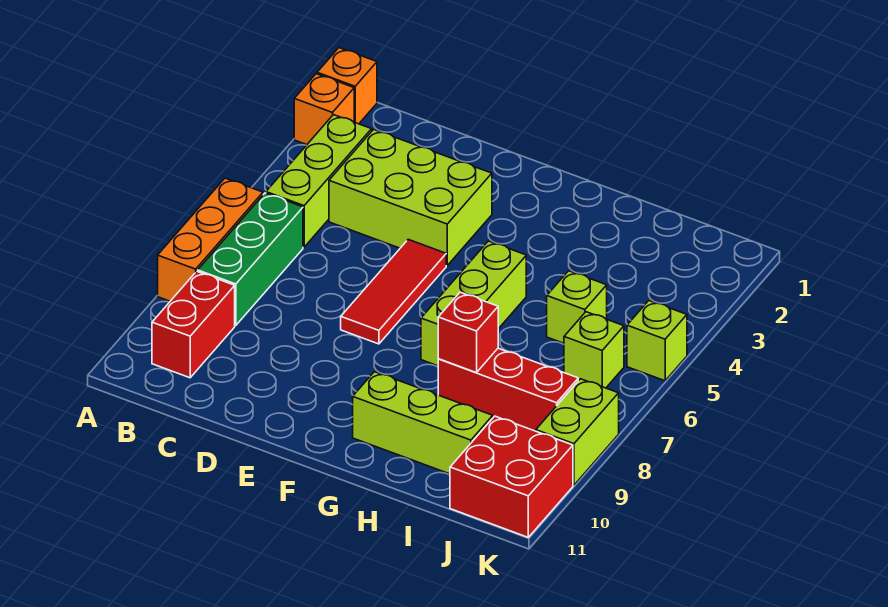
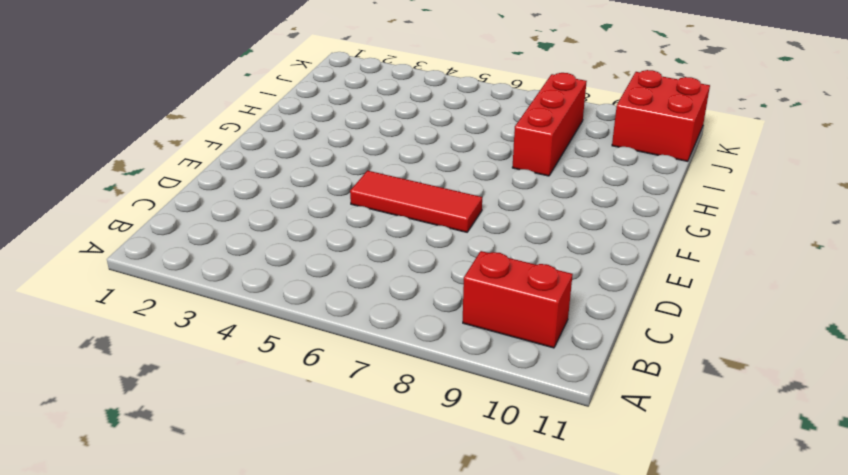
none -> orange brick A1 level 1
none -> orange brick A2 level 1
none -> orange brick A6:A8 level 1

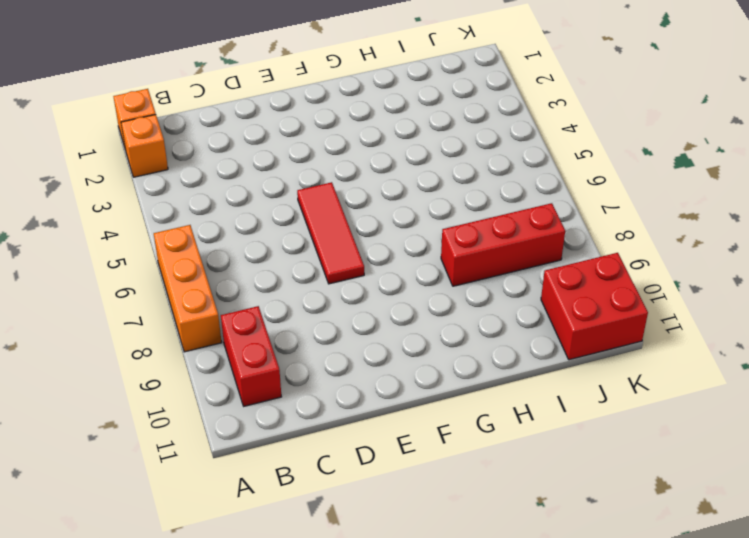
none -> lime brick B3:B5 level 1
none -> green brick B6:B8 level 1
none -> lime brick C3:E4 level 1

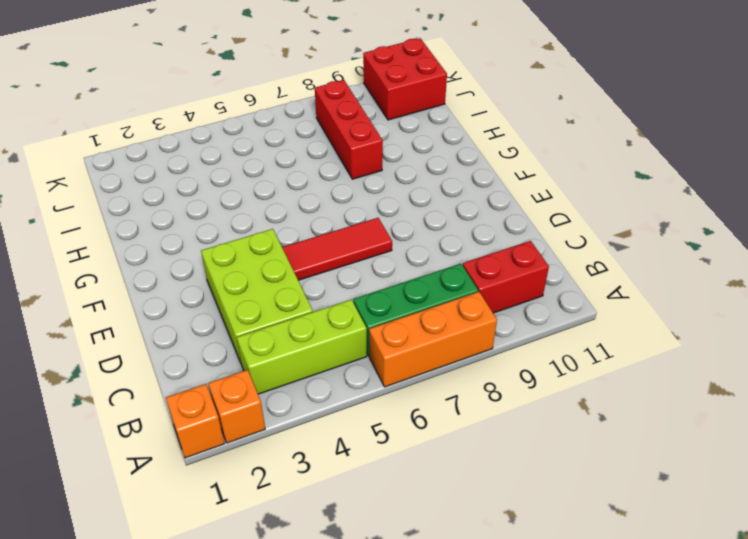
none -> lime brick G5:G7 level 1
none -> lime brick G10:I10 level 1
none -> lime brick I5 level 1

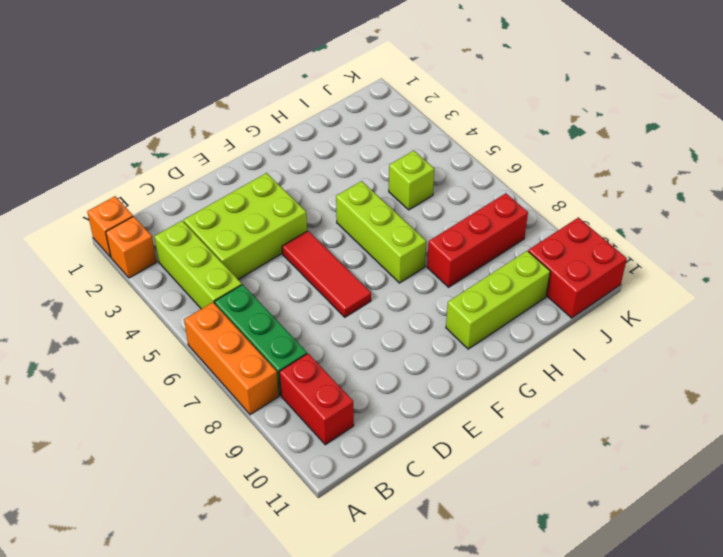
none -> lime brick J6 level 1
none -> lime brick K5 level 1
none -> lime brick K8:K9 level 1

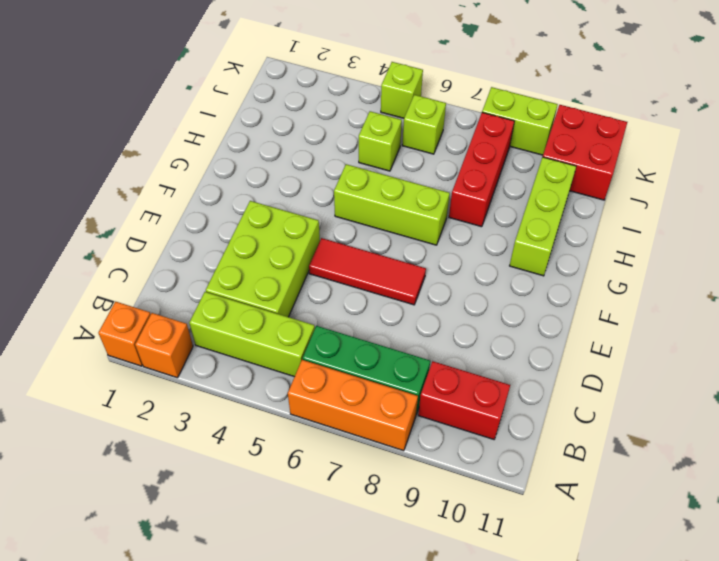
none -> red brick H8 level 2

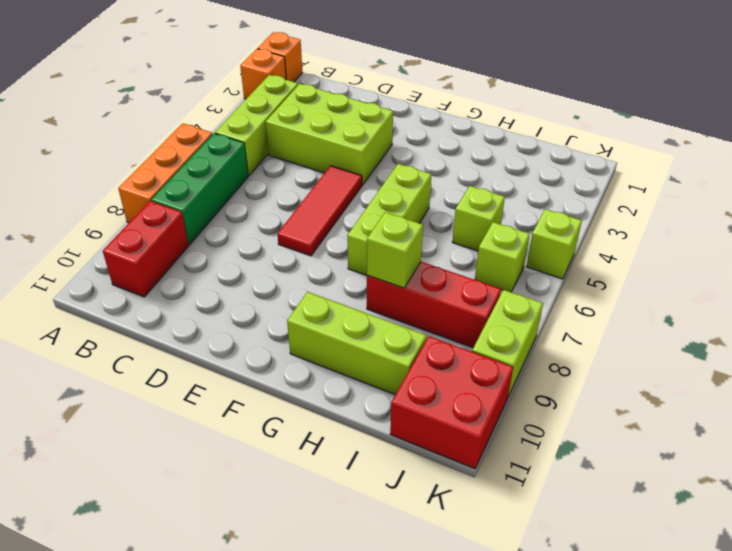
lime brick H8 level 2 -> red brick H8 level 2

